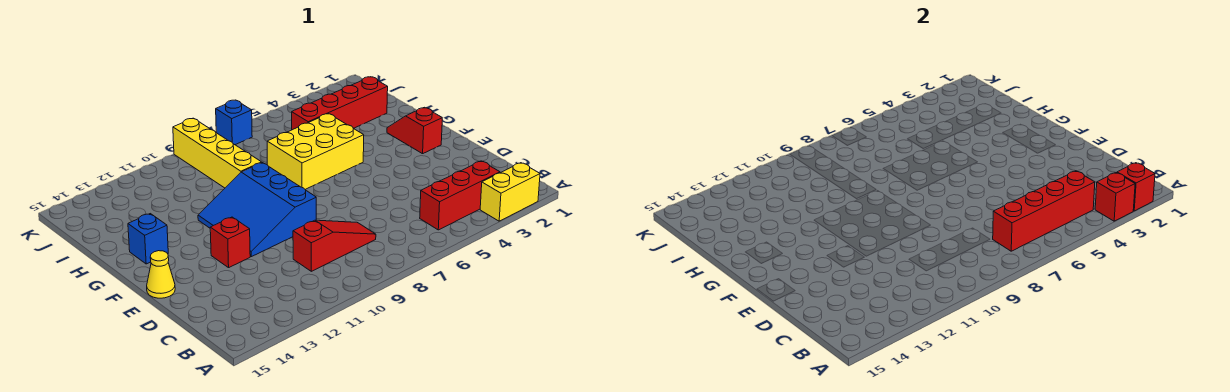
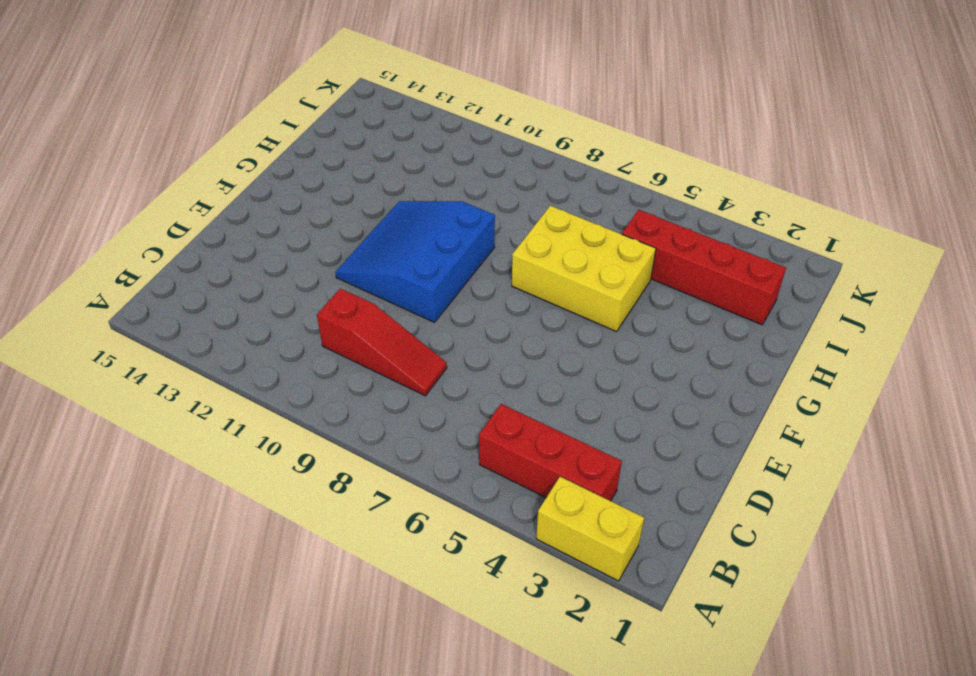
none -> red brick E12 level 1
none -> yellow cone E15 level 1
none -> red slope F2:G2 level 1 top F

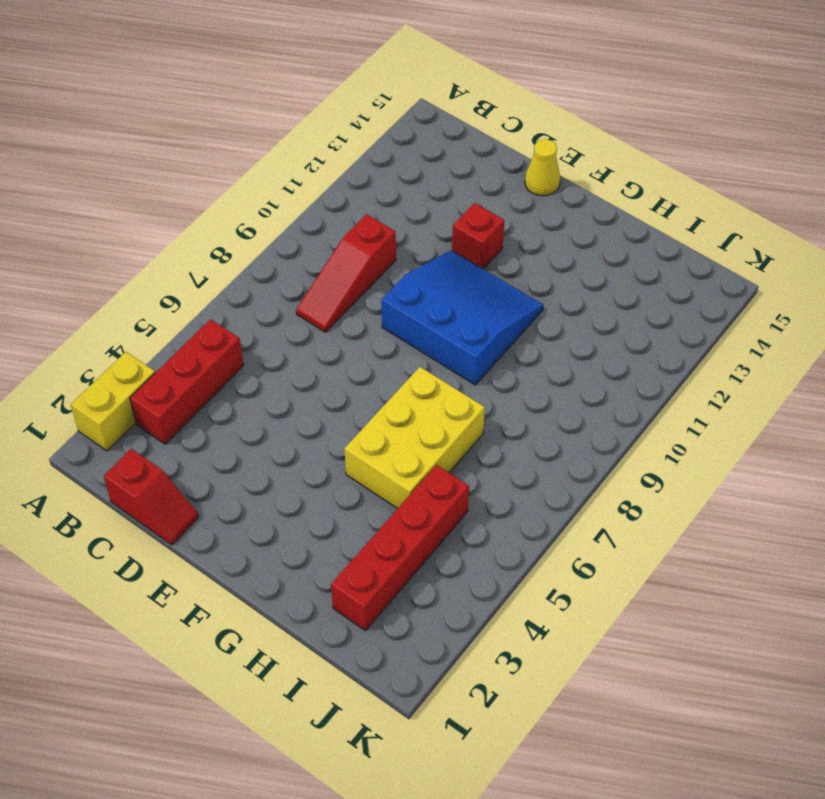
red slope C1:D1 level 1 top C -> red slope F2:G2 level 1 top F
none -> blue brick G14 level 1
none -> yellow brick H9:K9 level 1
none -> blue brick K7 level 1

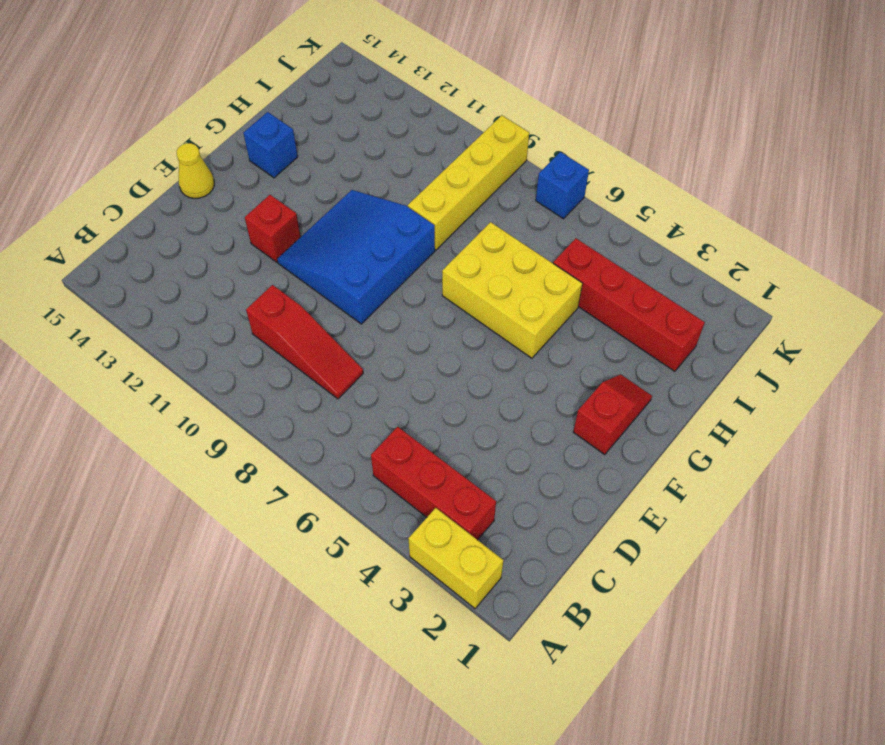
none -> red brick A2 level 2
none -> red brick A3 level 2
none -> red brick B4:B7 level 2

